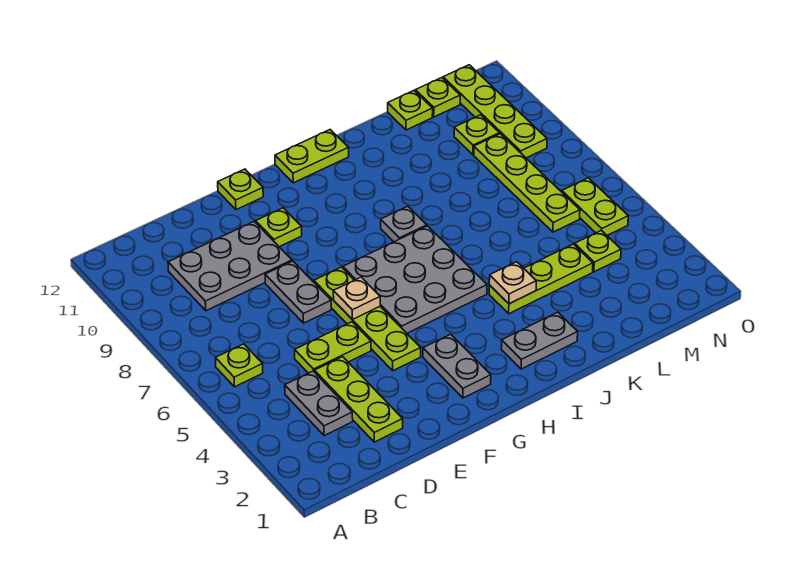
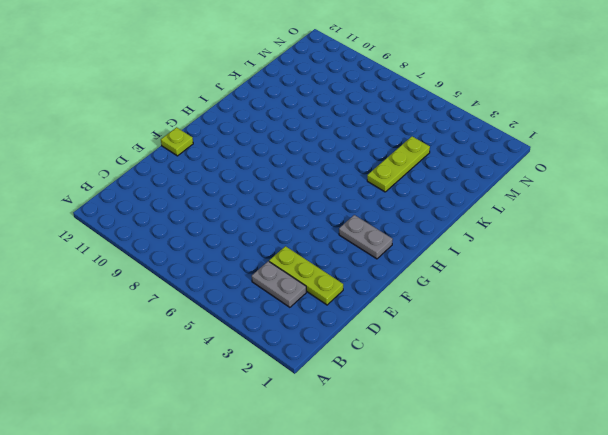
none -> lime plate B6 level 1
none -> grey plate C9:E10 level 1
none -> lime plate D5:E5 level 1

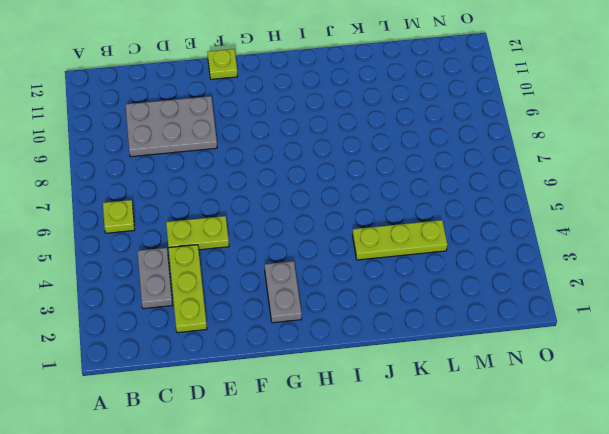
none -> grey plate E7:E8 level 1
none -> lime plate F4:F7 level 1
none -> lime plate F10 level 1

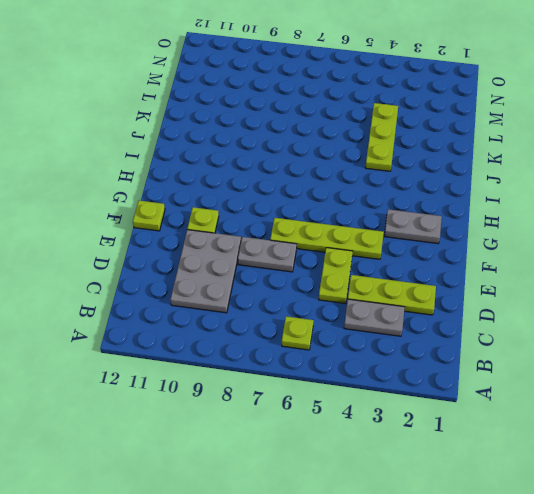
none -> grey plate G5:I7 level 1
none -> lime plate H12:I12 level 1
none -> grey plate I2:J2 level 1

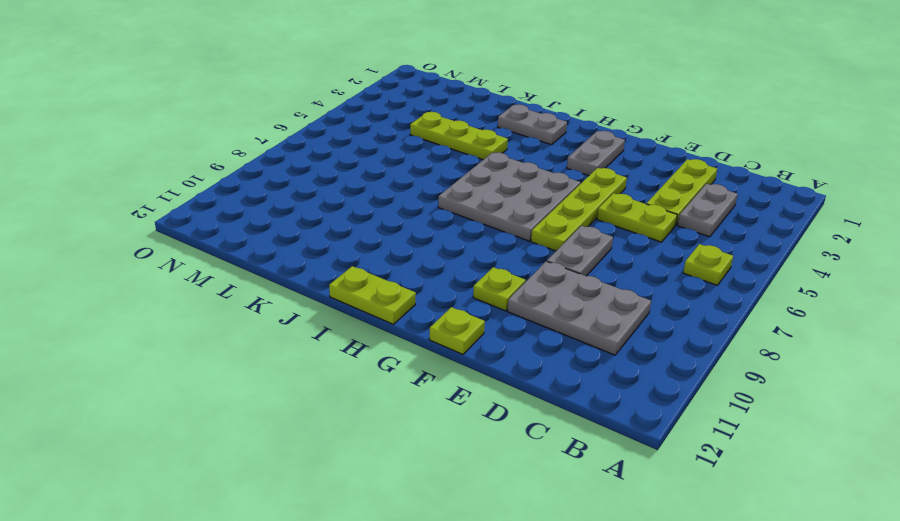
none -> grey plate I8 level 1
none -> lime plate L12 level 1
none -> lime plate M4 level 1

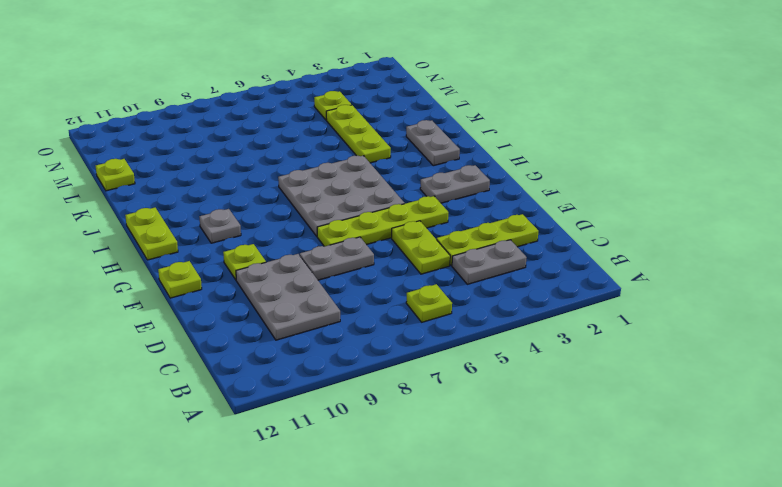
grey plate H10 level 1 -> grey plate I8 level 1
none -> lime plate M6:M9 level 1
none -> lime plate M10 level 1
none -> lime plate M12 level 1

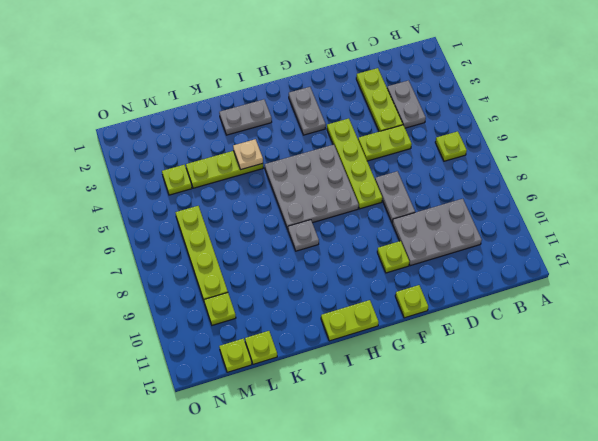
none -> lime plate N5:N6 level 1
none -> lime plate N9:N12 level 1
none -> tan plate F6 level 2

